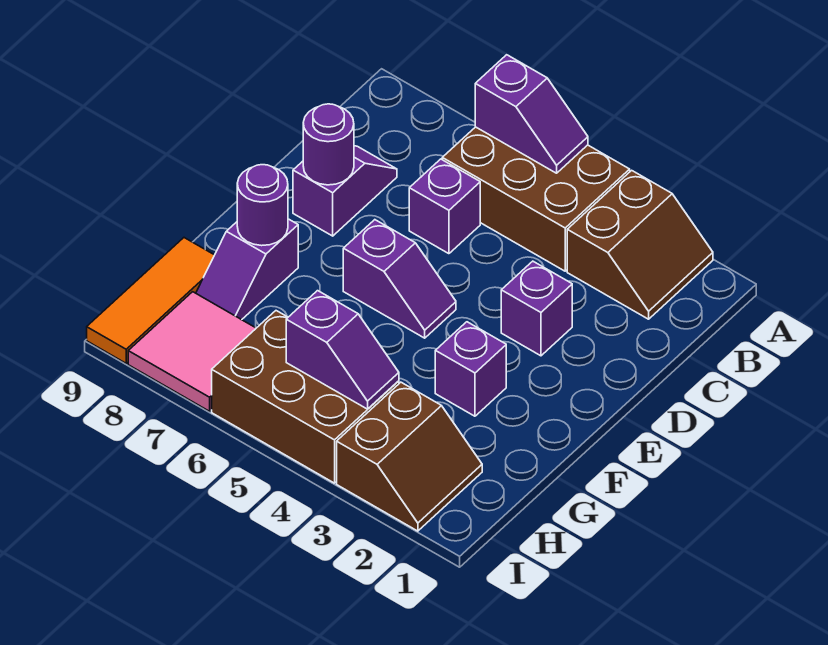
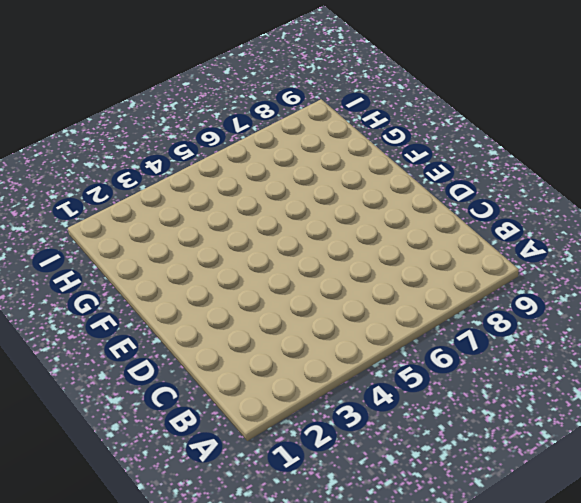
none -> brown slope A2:B3 level 1 top 3
none -> brown brick A4:B6 level 1
none -> purple brick C6 level 1

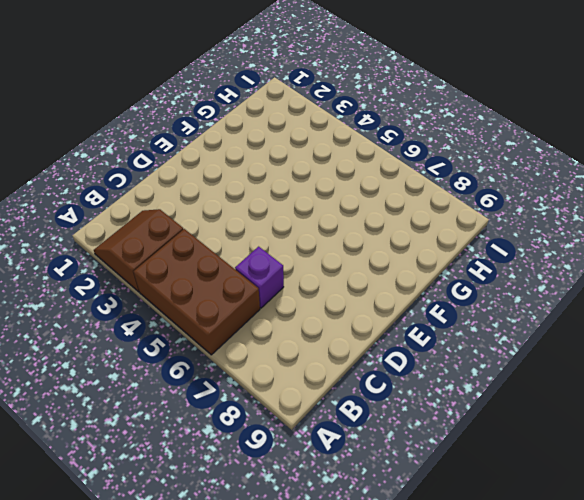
none -> purple slope C8:D8 level 1 top D
none -> purple brick D3 level 1
none -> purple slope E5:E6 level 1 top 6

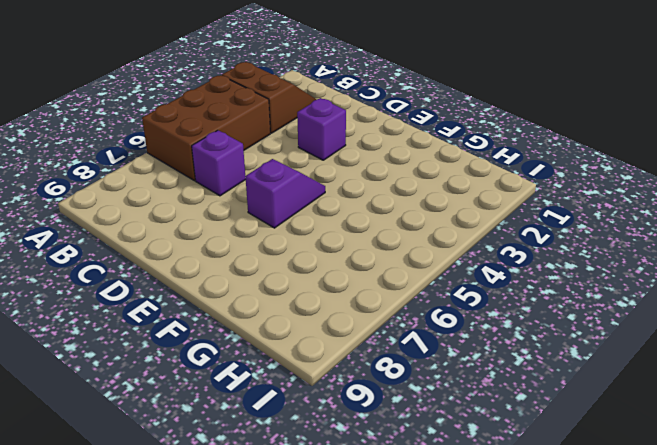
none -> purple slope C8:D8 level 1 top D
none -> purple brick F3 level 1
none -> purple slope F8:G8 level 1 top F

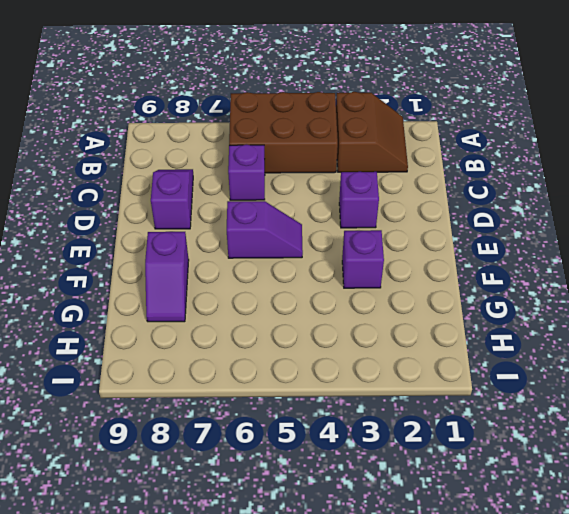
none -> orange tile G9:I9 level 1
none -> brown slope H2:I3 level 1 top 3
none -> brown brick H4:I6 level 1

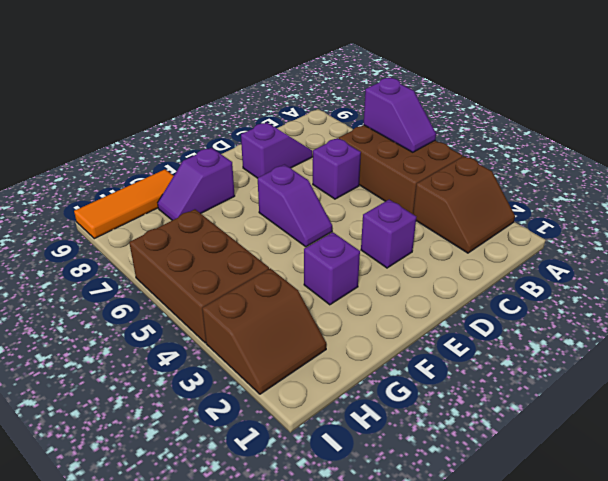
none -> pink tile H7:I8 level 1
none -> purple round brick D8 level 2
none -> purple round brick F8 level 2

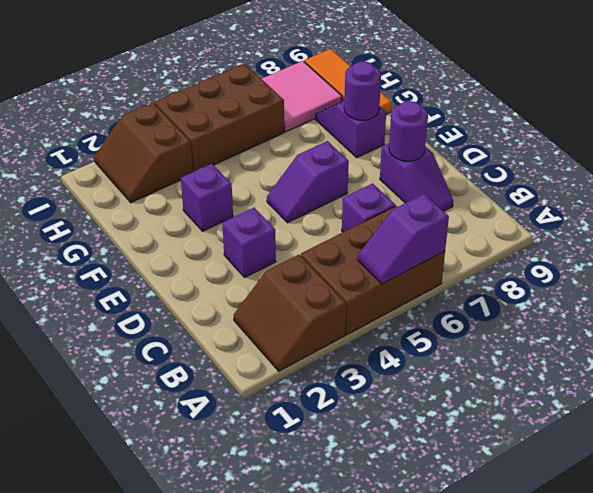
none -> purple slope H4:H5 level 2 top 5

